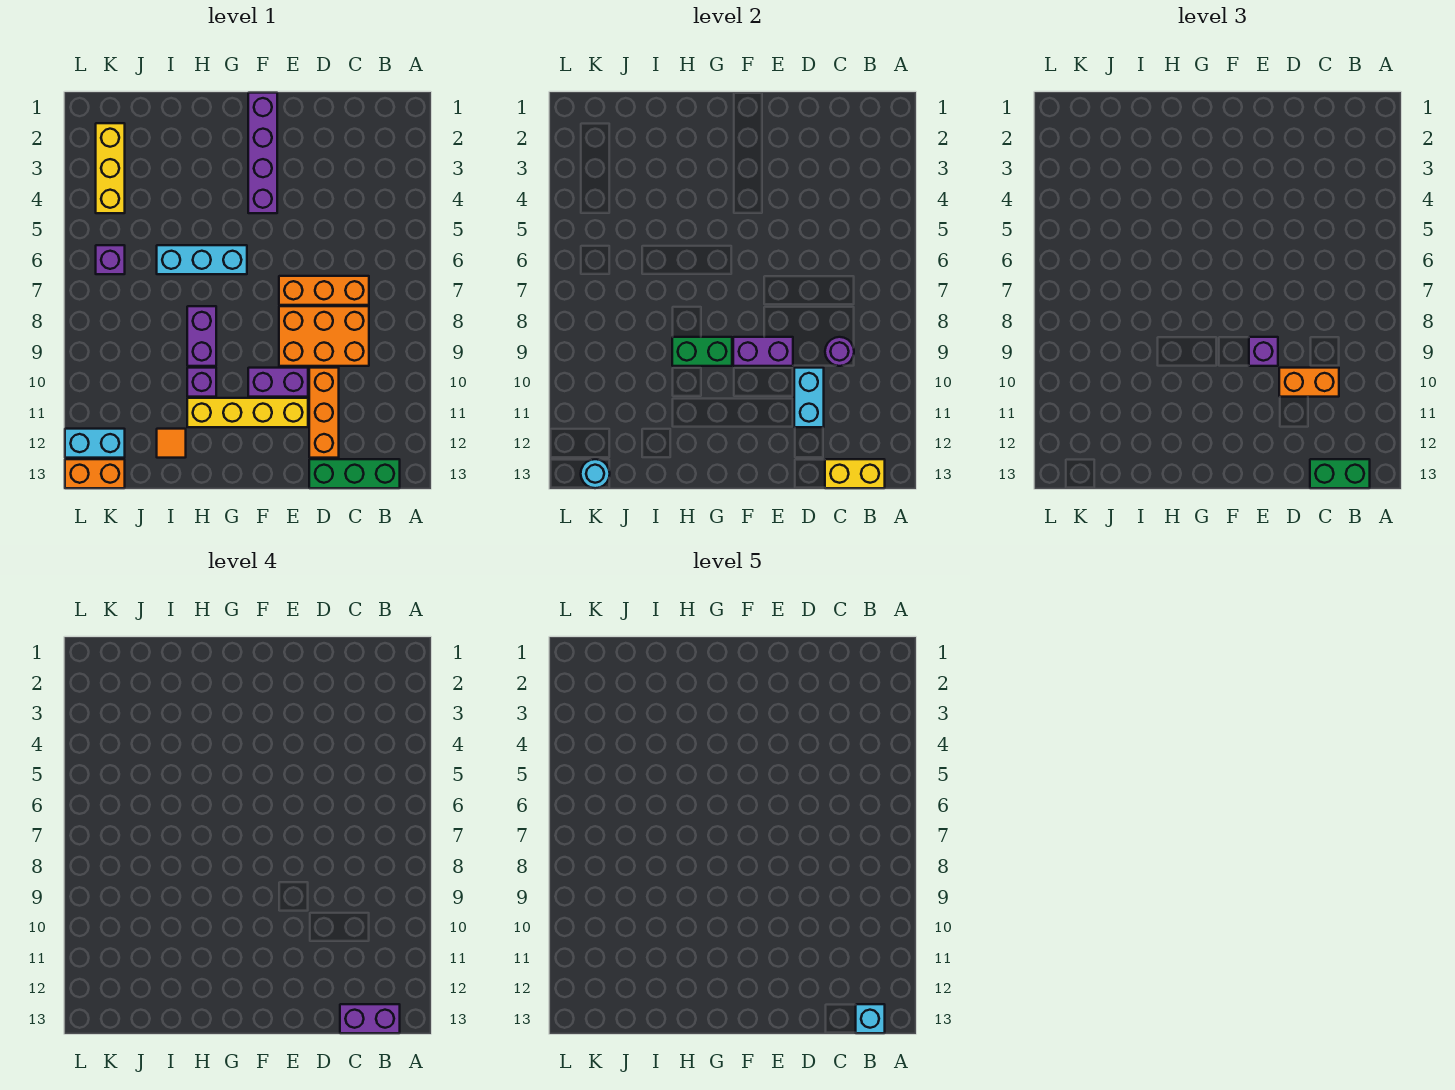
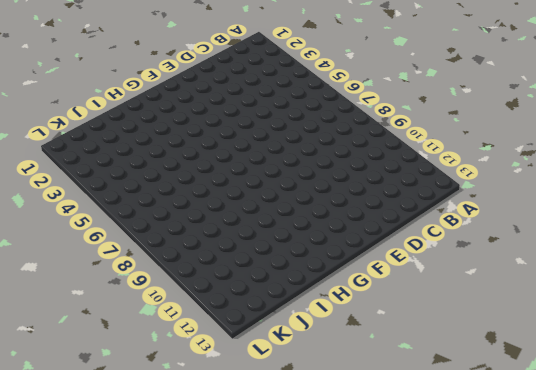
none -> green brick B13:D13 level 1
none -> orange brick C7:E7 level 1
none -> orange brick C8:E9 level 1

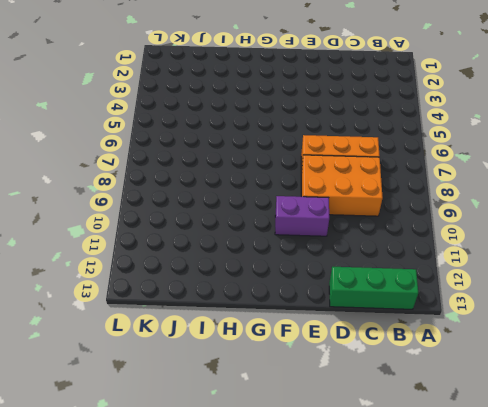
none -> orange brick D10:D12 level 1
none -> yellow brick E11:H11 level 1
none -> purple brick F1:F4 level 1

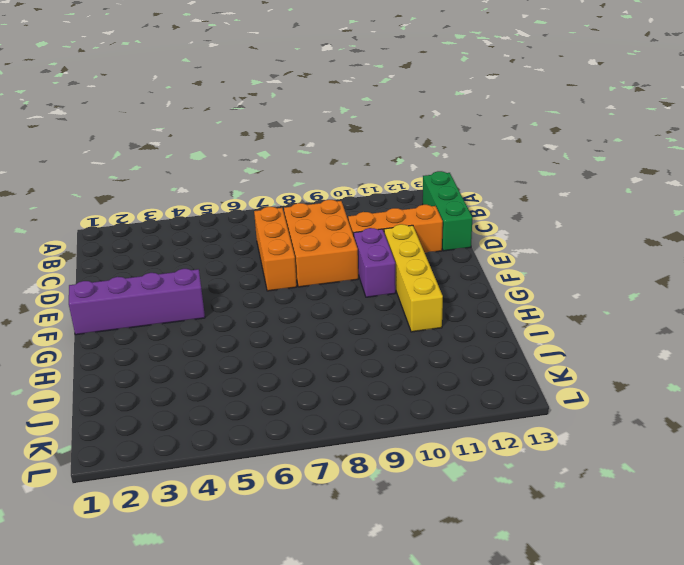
none -> cyan brick G6:I6 level 1
none -> purple brick H8:H9 level 1
none -> purple brick H10 level 1

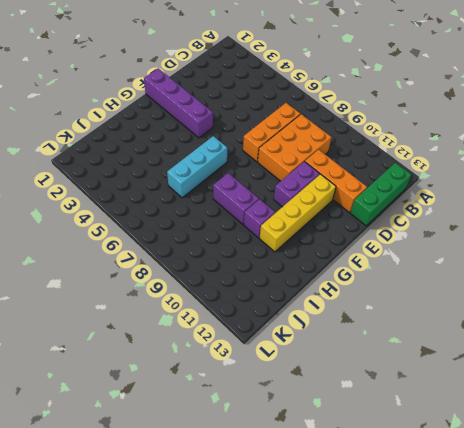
none -> orange tile I12 level 1
none -> yellow brick K2:K4 level 1
none -> purple brick K6 level 1

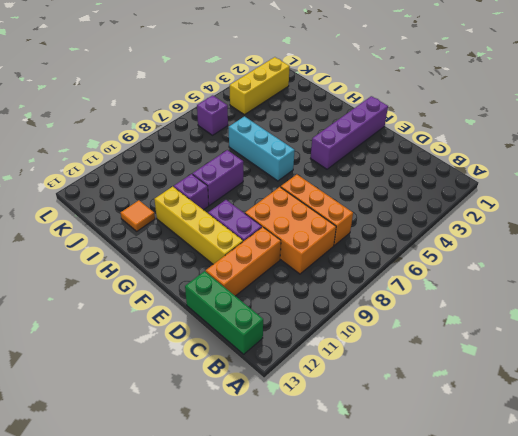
none -> cyan brick K12:L12 level 1
none -> orange brick K13:L13 level 1
none -> yellow brick B13:C13 level 2

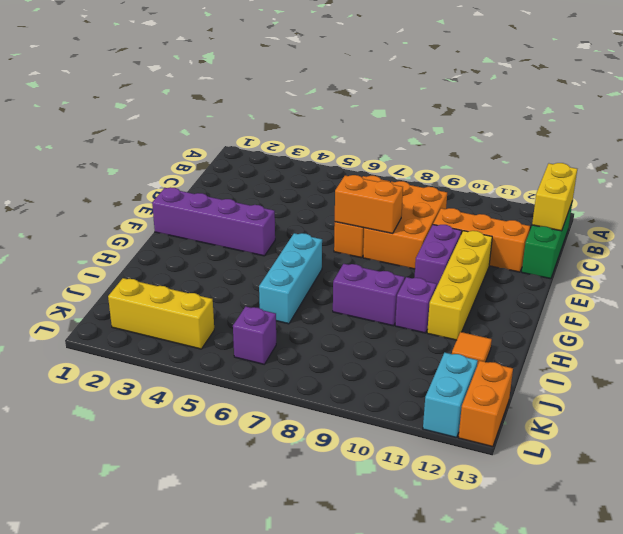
orange brick E7:E8 level 2 -> orange brick C10:D10 level 3
none -> purple round brick C9 level 2
none -> cyan brick D10:D11 level 2
none -> purple brick E9:F9 level 2

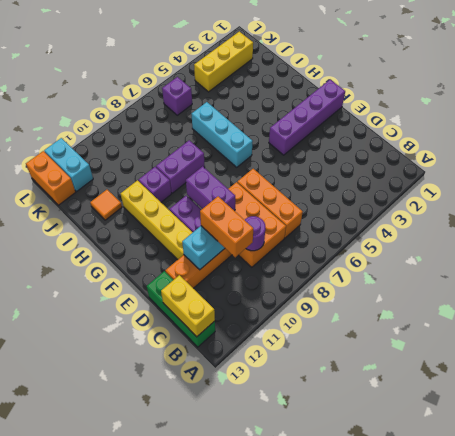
none -> green brick G9:H9 level 2
none -> cyan round brick K13 level 2
none -> green brick B13:C13 level 3

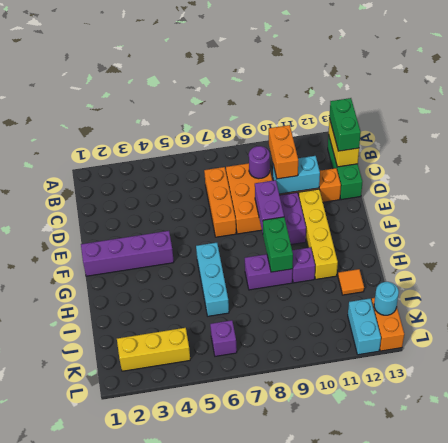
none -> purple brick E9 level 3
none -> purple brick B13:C13 level 4
none -> cyan brick B13 level 5

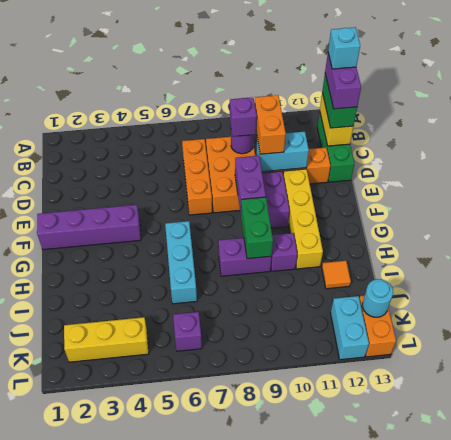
purple brick C9 level 3 -> purple brick E9 level 3

